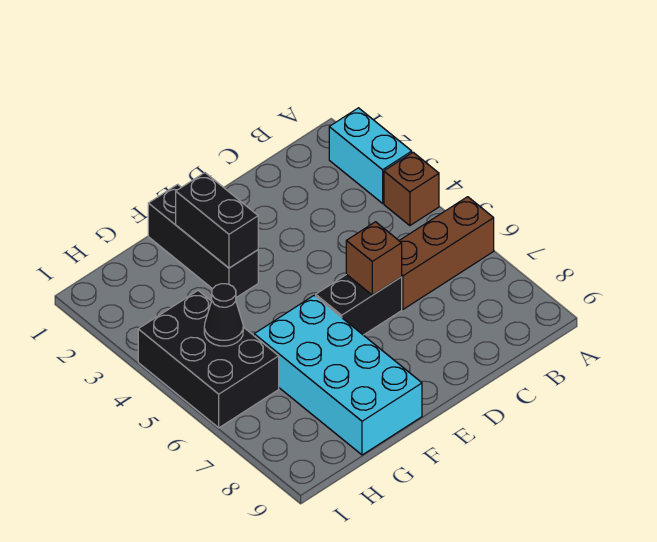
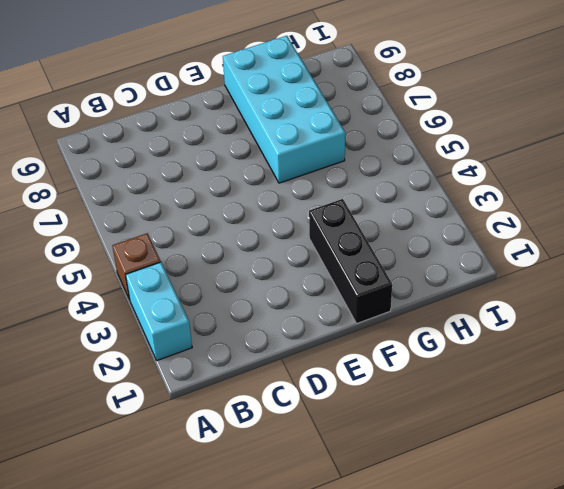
none -> brown brick A6:C6 level 1
none -> black brick D6:E6 level 1

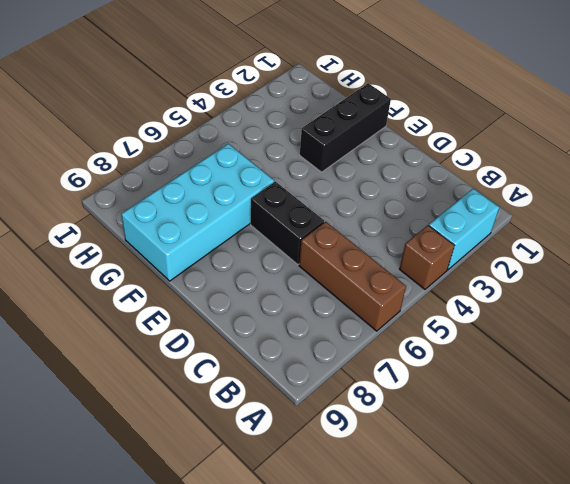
none -> black brick H4:I6 level 1
none -> brown brick D6 level 2

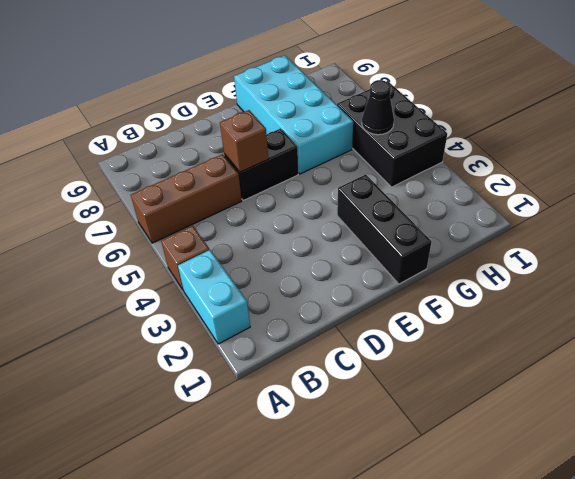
none -> black brick F2:F3 level 2

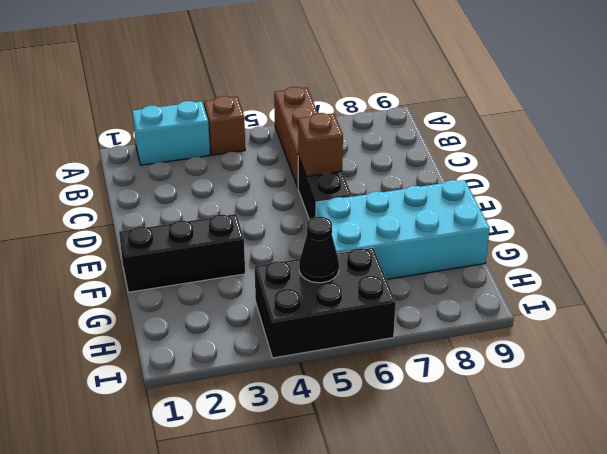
none -> black brick F2:F3 level 2

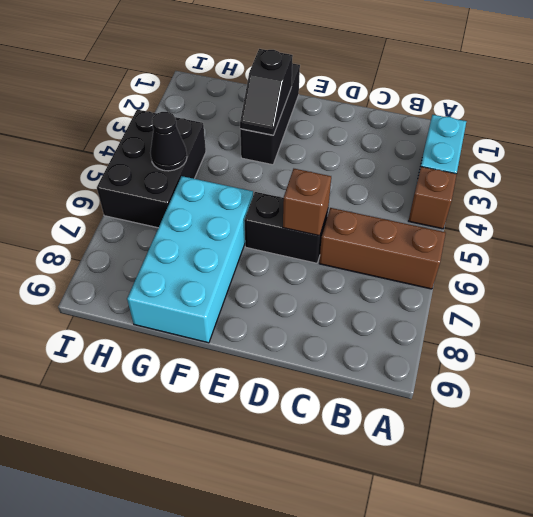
black slope F2:F3 level 2 top 2 -> black brick F2:F3 level 2

